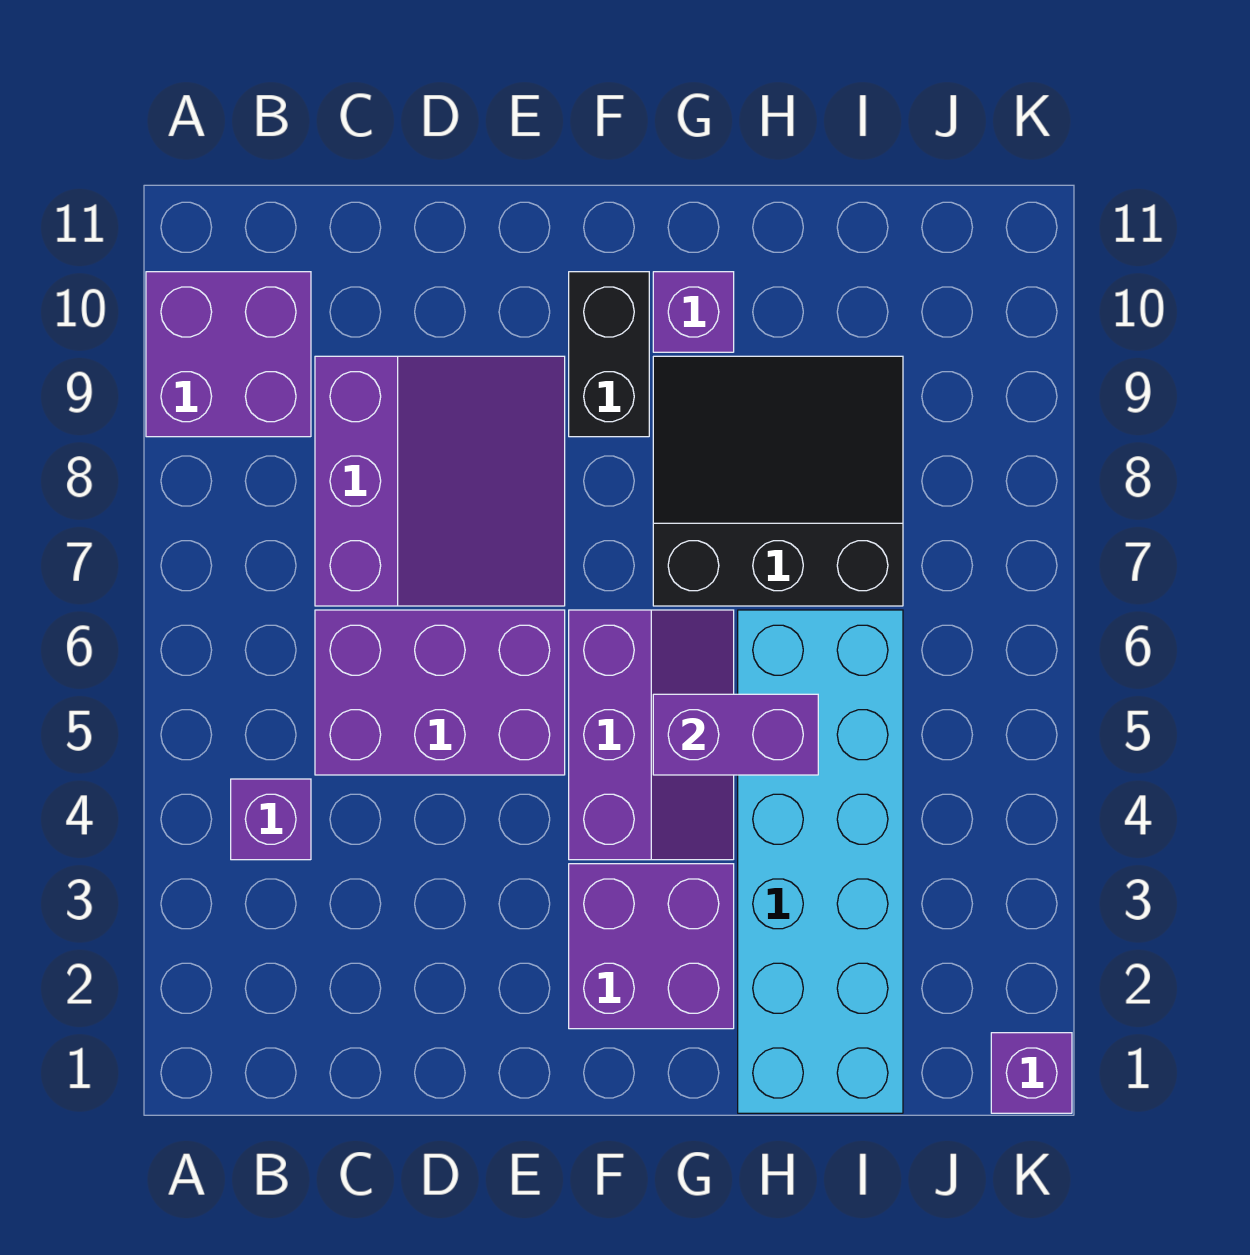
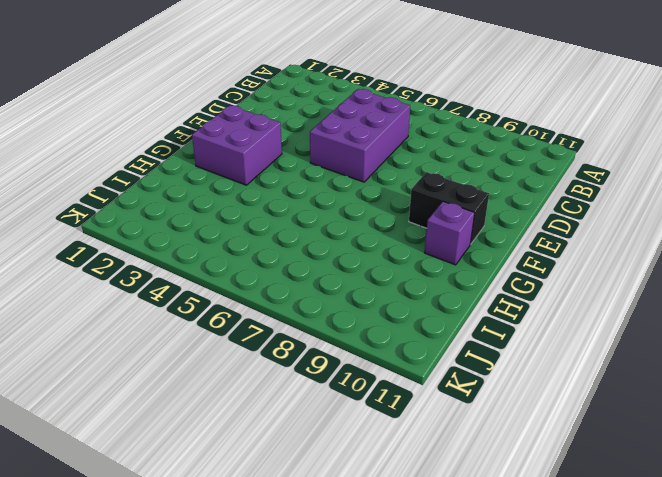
none -> purple brick A9:B10 level 1
none -> purple brick B4 level 1
none -> purple slope C7:E9 level 1 top C

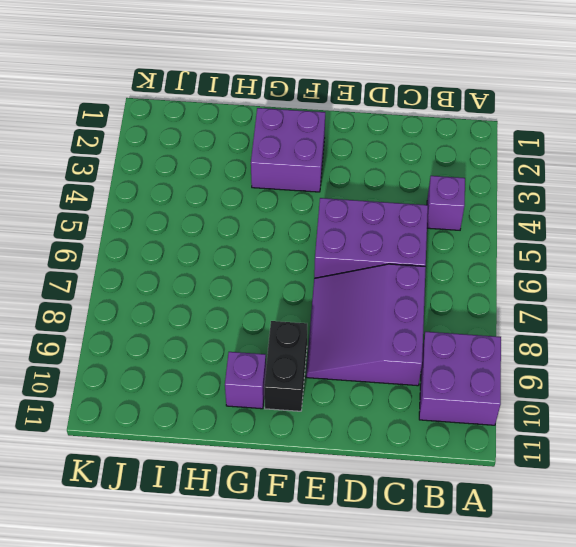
none -> purple slope F4:G6 level 1 top F
none -> black slope G7:I9 level 1 top 7
none -> cyan brick H1:I6 level 1

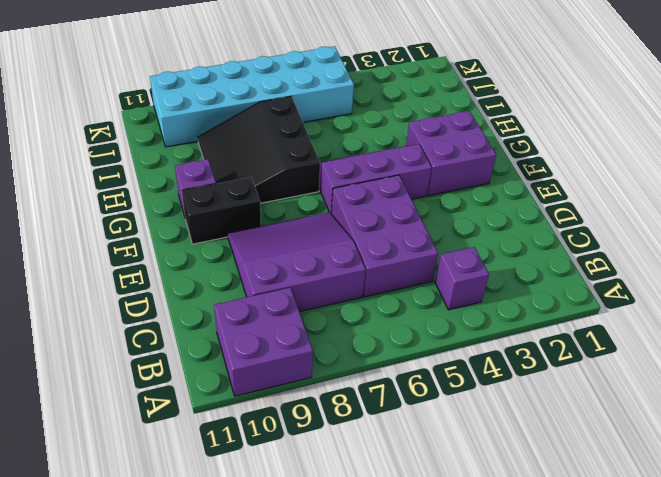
cyan brick J5:K10 level 1 -> cyan brick H1:I6 level 1
none -> purple brick K1 level 1
none -> purple brick G5:H5 level 2

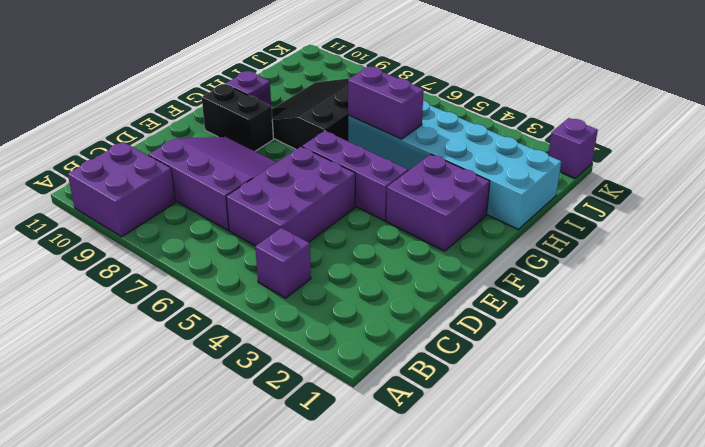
purple brick H5:H6 level 2 -> purple brick G5:H5 level 2

